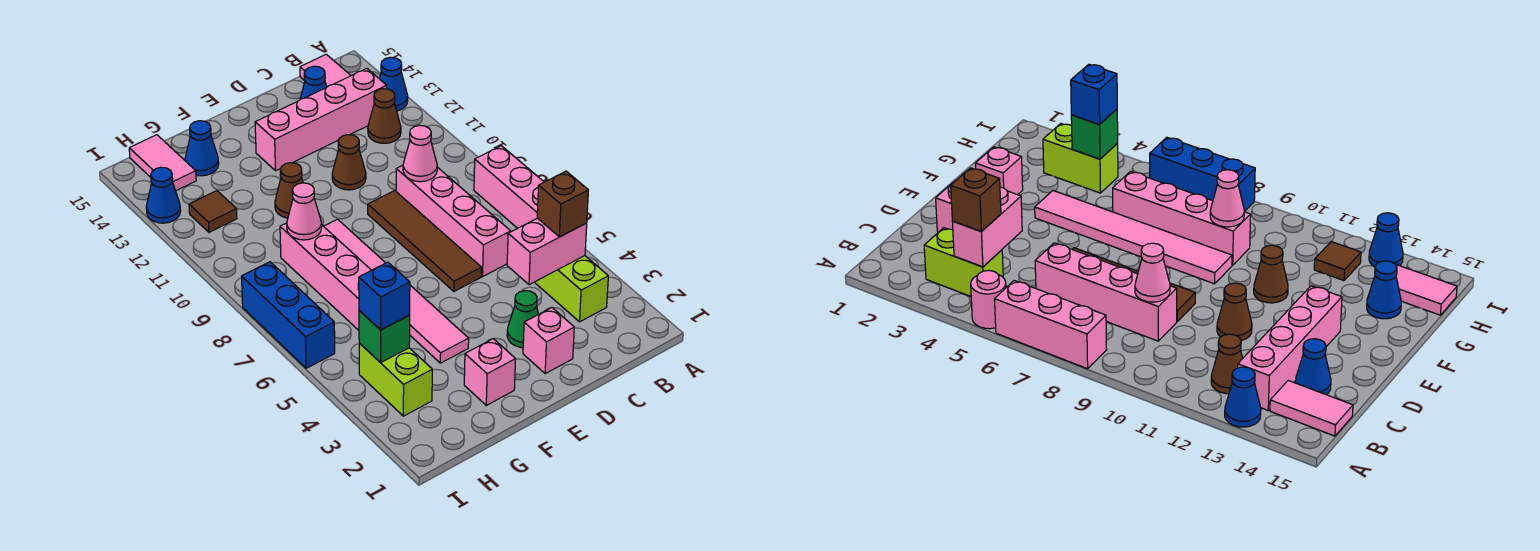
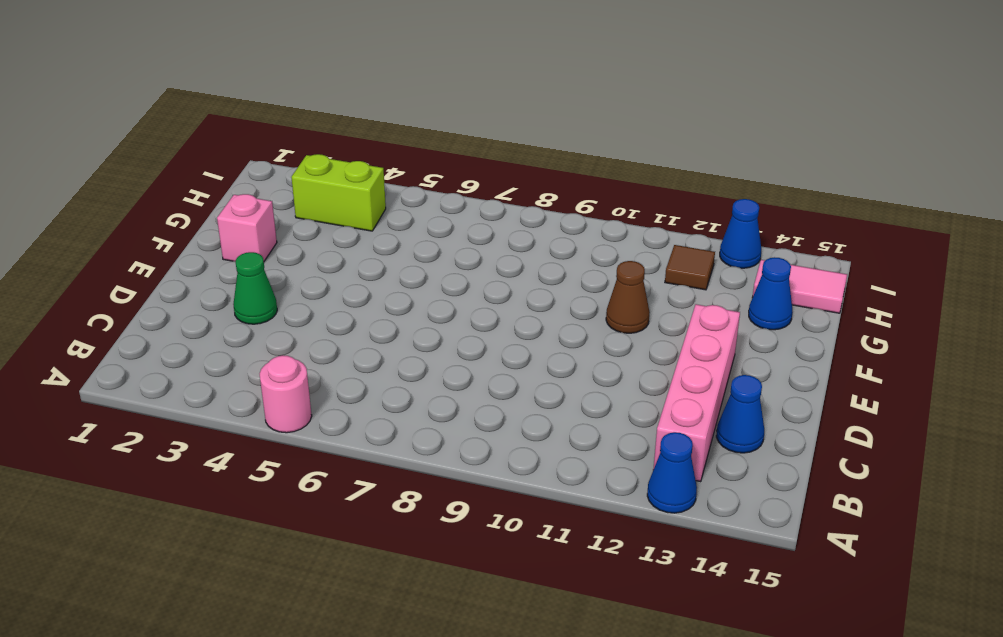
none -> pink brick A6:A8 level 1
none -> lime brick B3:B4 level 1
none -> brown cone B12 level 1

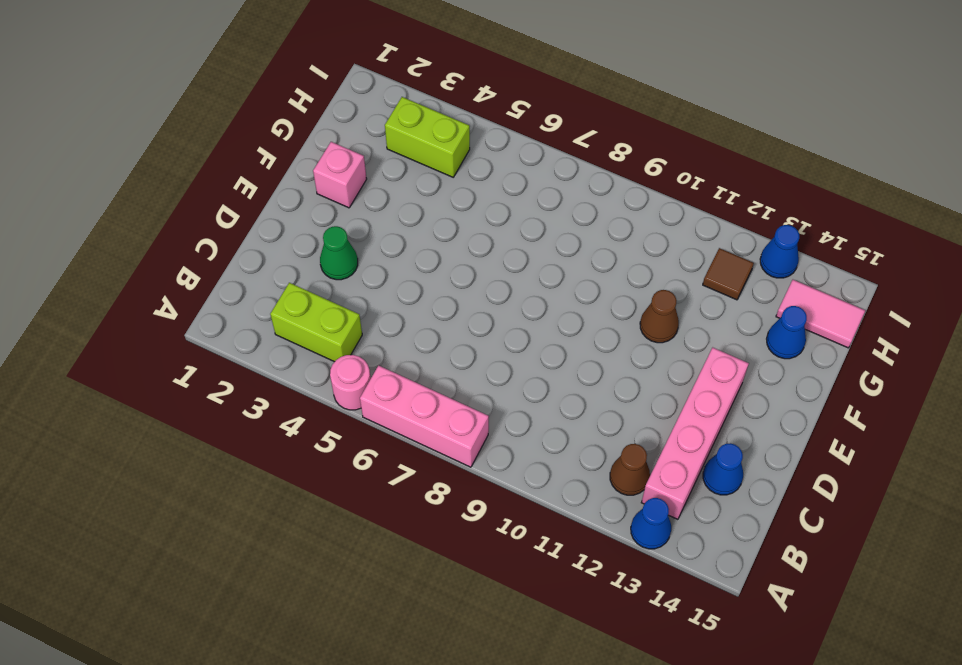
none -> pink tile B14:B15 level 1
none -> pink brick C6:C9 level 1
none -> pink brick D2 level 1

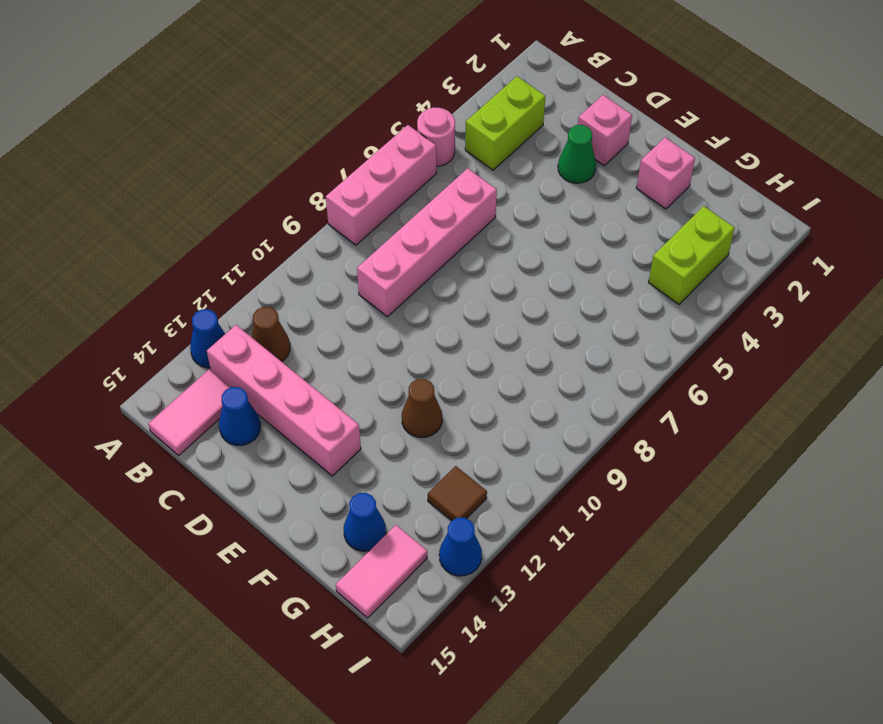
none -> brown tile D6:D9 level 1
none -> brown cone D11 level 1
none -> pink tile F4:F9 level 1

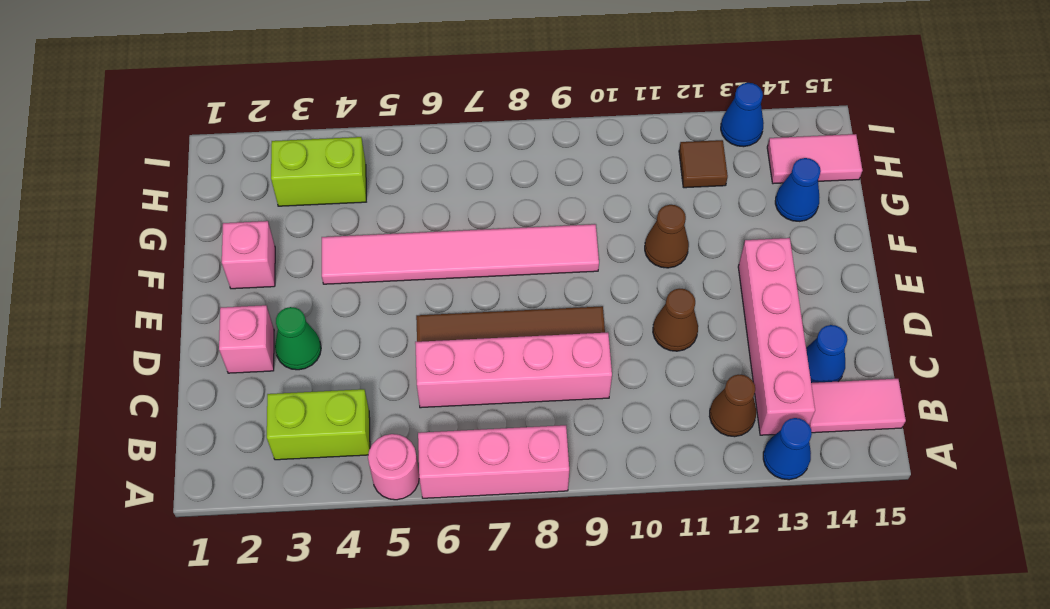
none -> pink brick G6:G9 level 1
none -> blue brick I6:I8 level 1
none -> pink brick B4:C4 level 2

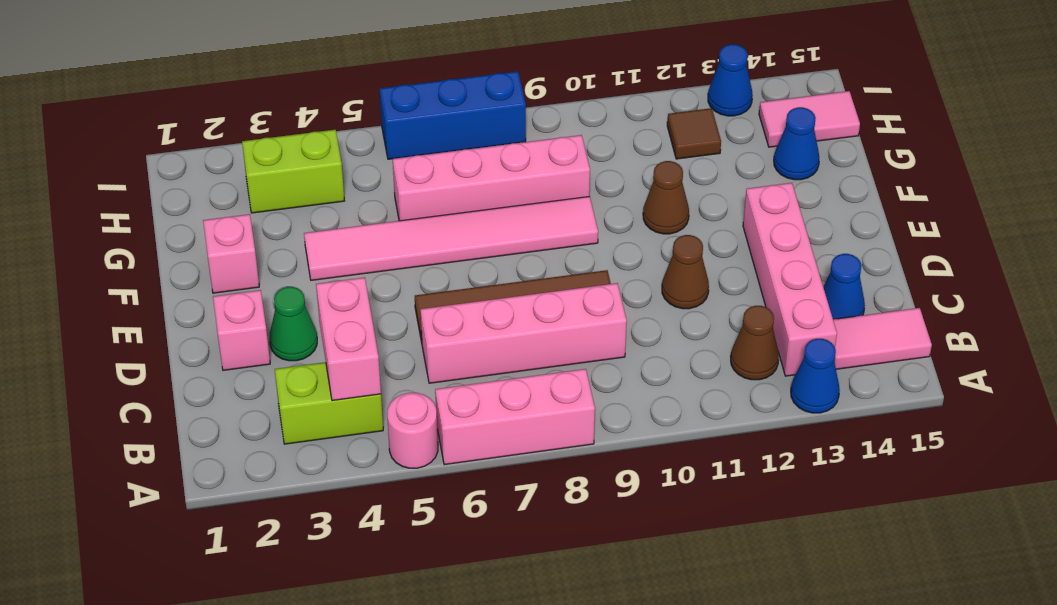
none -> pink cone C9 level 2
none -> pink cone G9 level 2
none -> green brick H4 level 2

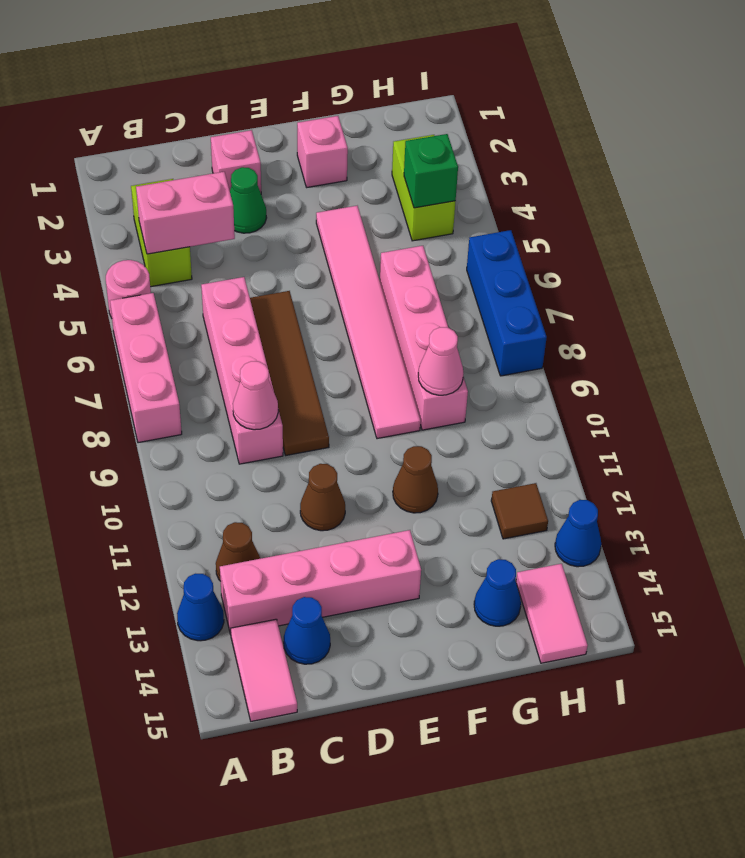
none -> brown brick B4 level 3
none -> blue brick H4 level 3

